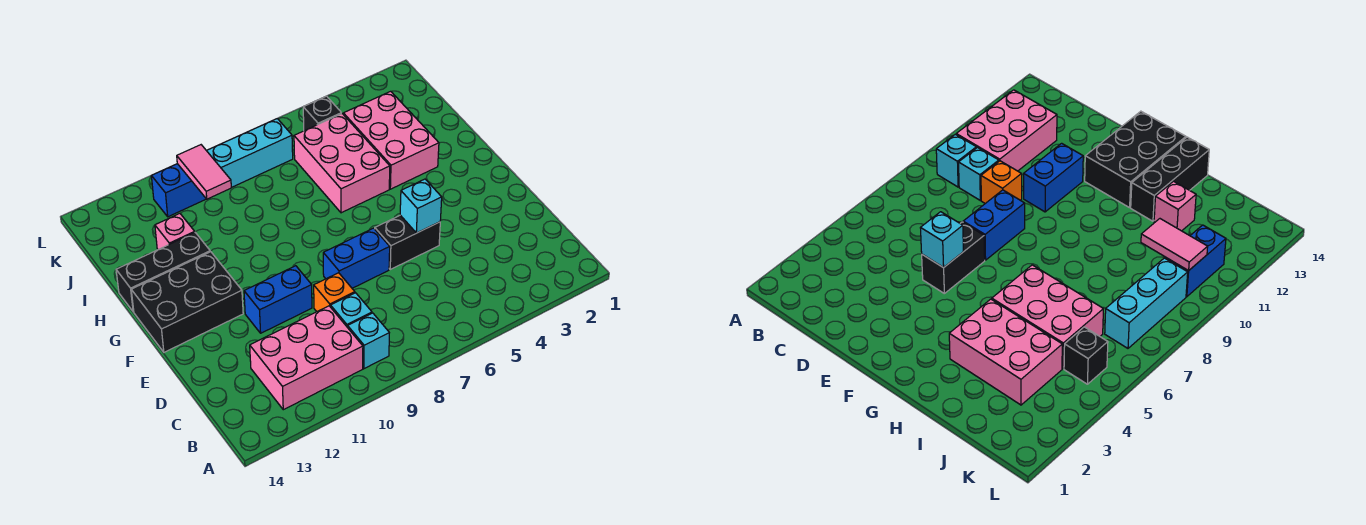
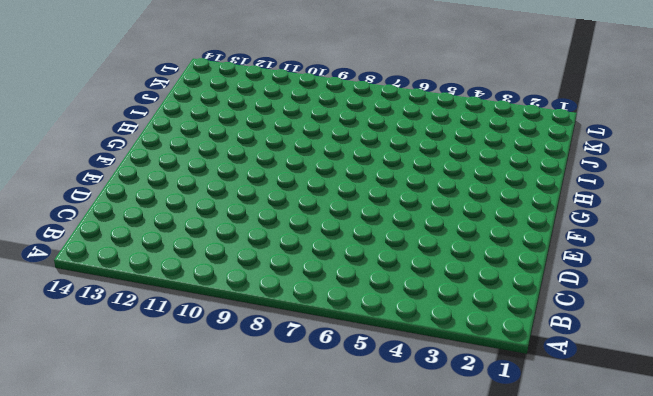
none -> cyan brick B9 level 1
none -> pink brick B10:C12 level 1
none -> cyan brick C9 level 1

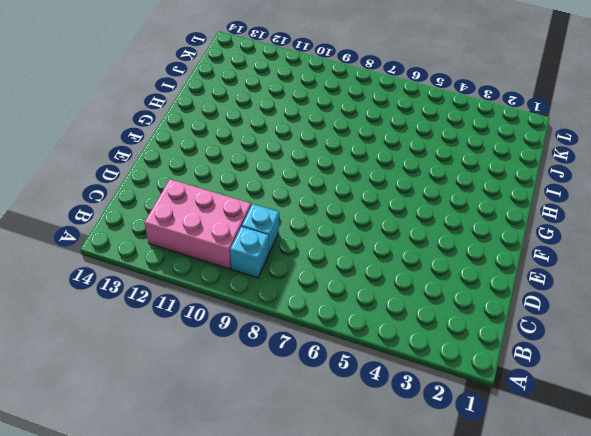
none -> orange brick D9 level 1
none -> black brick E5:E6 level 1
none -> blue brick E7:E8 level 1

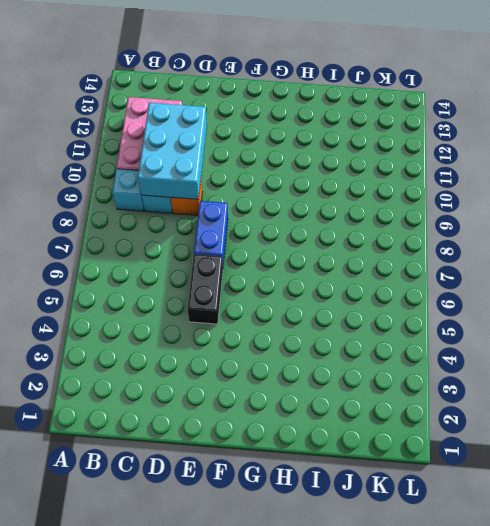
cyan brick C9:D11 level 2 -> none
none -> blue brick E10:E11 level 1
none -> black brick F12:G14 level 1
none -> pink brick H3:J4 level 1

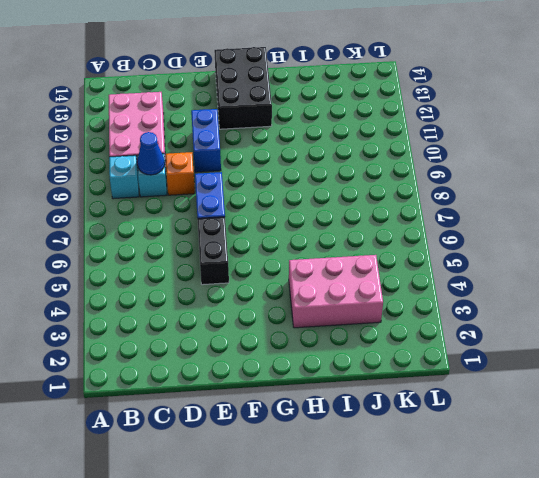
blue cone C9 level 2 -> none
none -> pink brick H5:J6 level 1
none -> black brick H12:H14 level 1
none -> pink brick I12 level 1

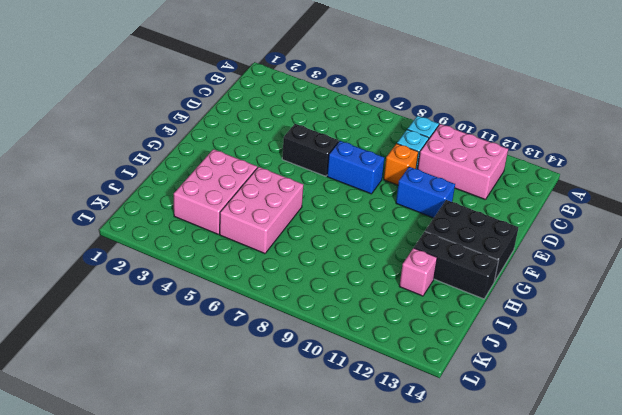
none -> black brick K5 level 1
none -> cyan brick K7:K9 level 1
none -> blue brick K10:K11 level 1

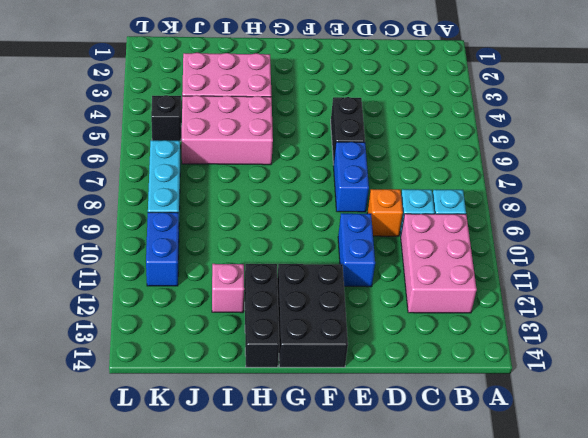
none -> cyan brick E5 level 2
none -> pink tile J10:K10 level 2

